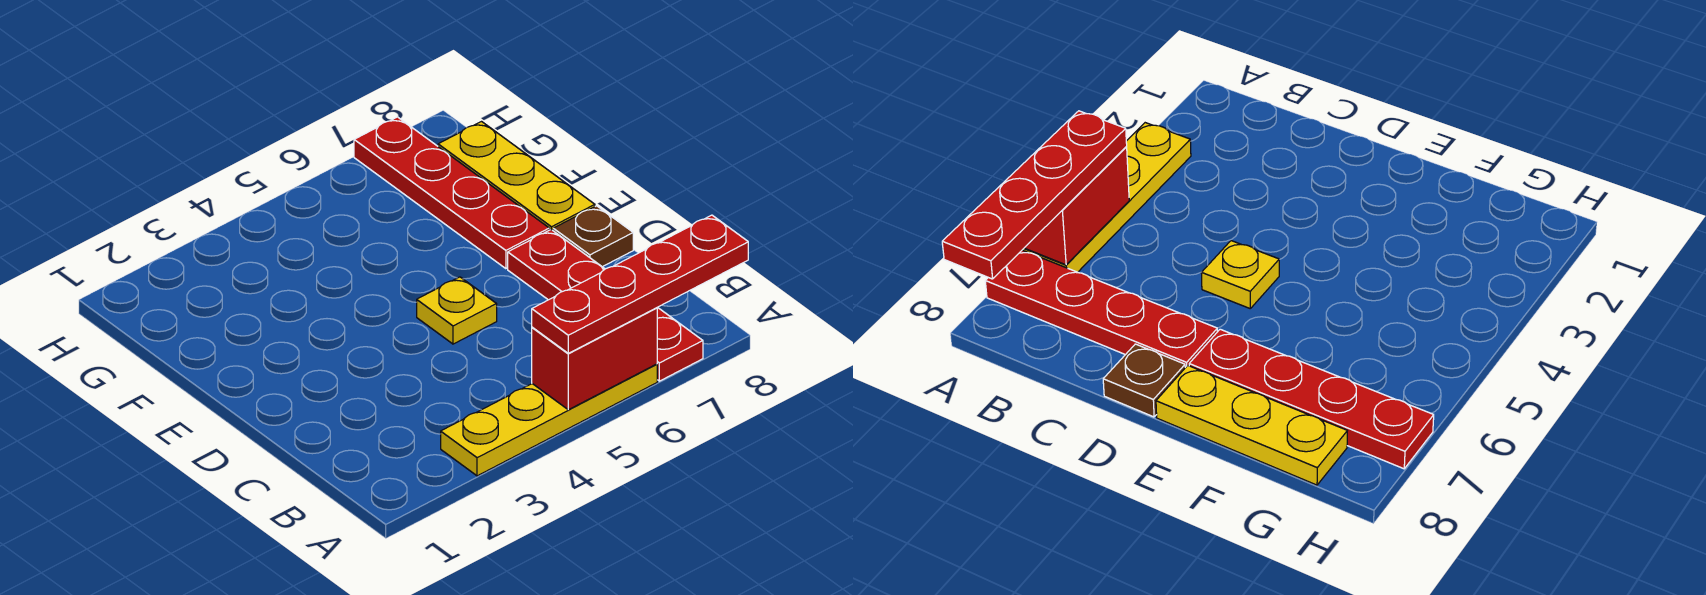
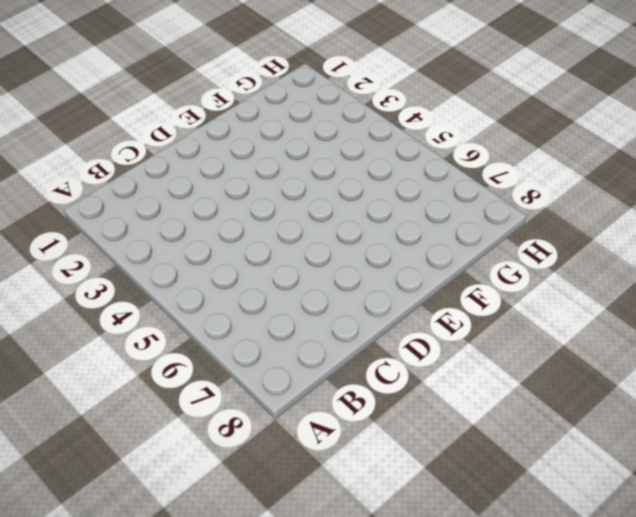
none -> yellow plate A3:A6 level 1
none -> red plate A7:D7 level 1

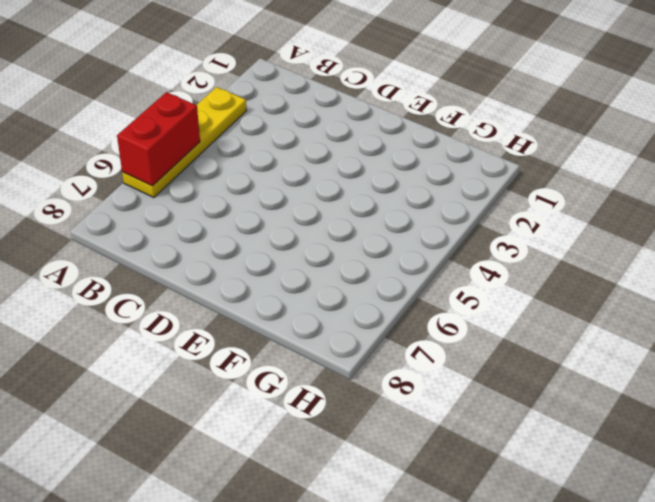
none -> red plate A7:D7 level 1
none -> yellow plate D5 level 1

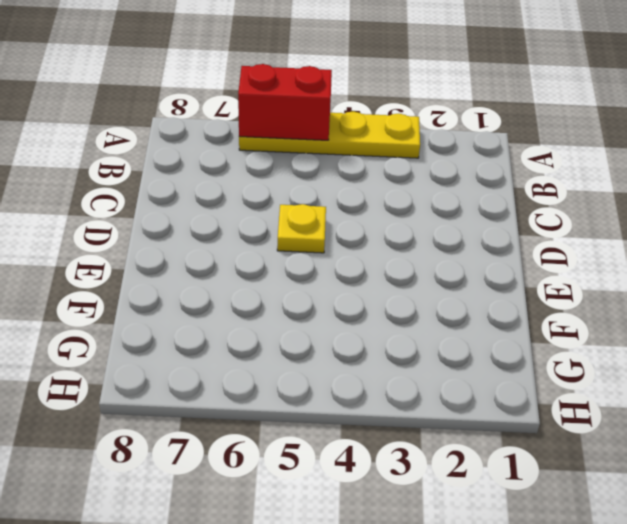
none -> red plate A7:D7 level 1
none -> brown plate D8 level 1

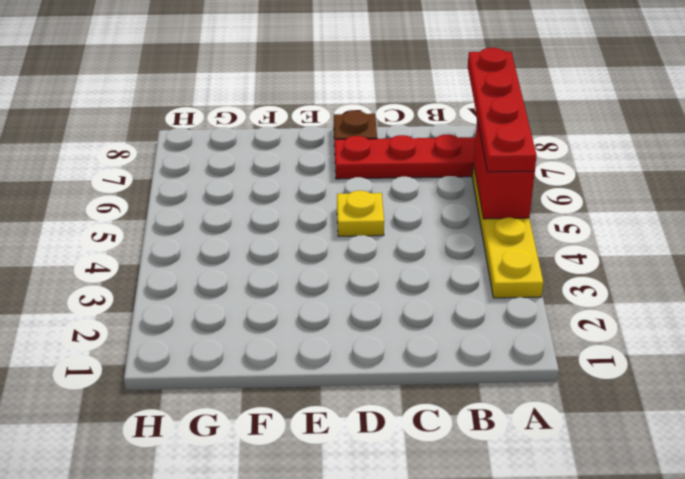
none -> red plate E7:H7 level 1
none -> yellow plate E8:G8 level 1

